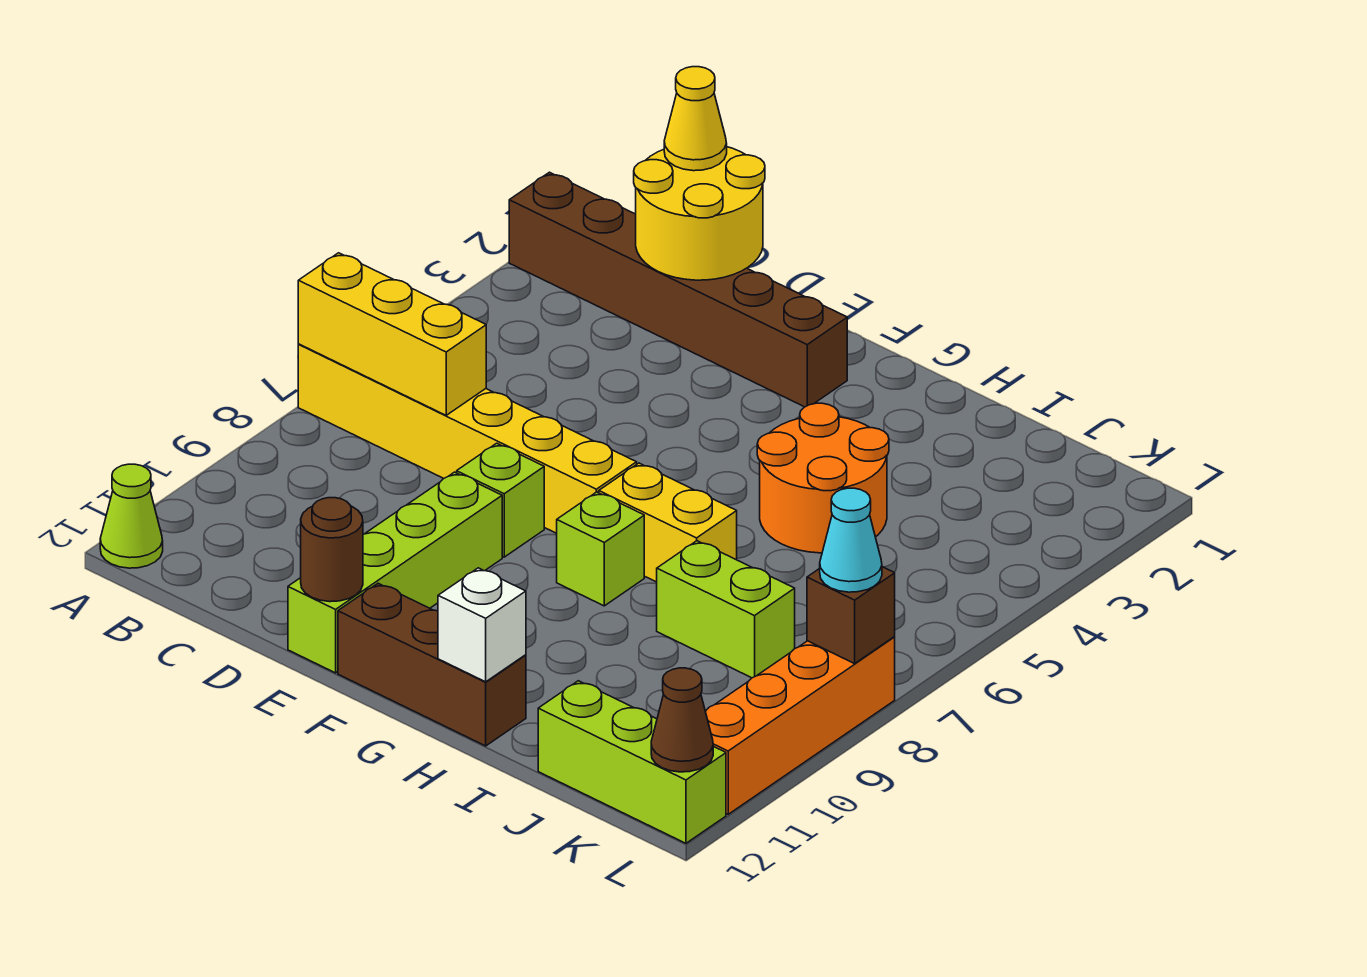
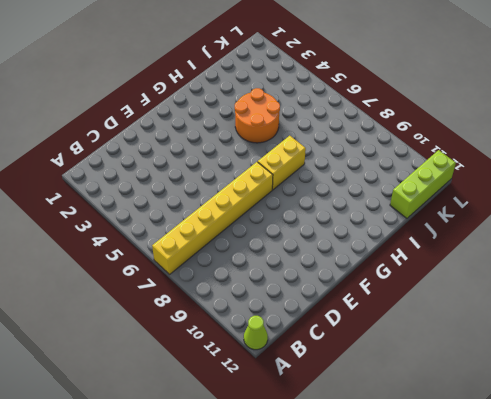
none -> brown brick A2:F2 level 1
none -> lime brick E8 level 1
none -> lime brick E9:E12 level 1

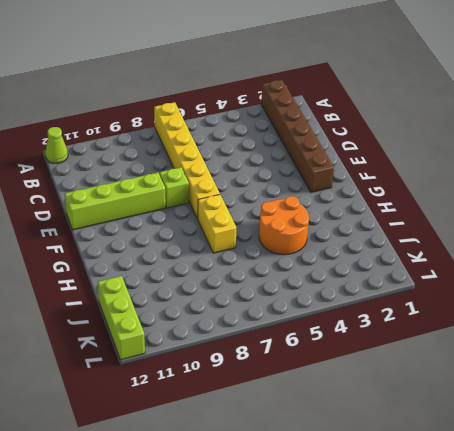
none -> brown brick F12:H12 level 1
none -> lime brick G8 level 1
none -> lime brick I8:J8 level 1

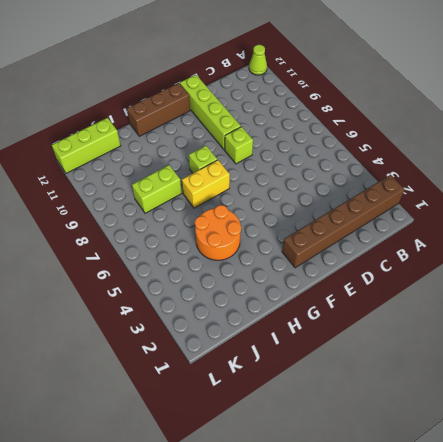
none -> yellow brick A7:F7 level 1
none -> orange brick L8:L11 level 1
none -> yellow brick A7:C7 level 2

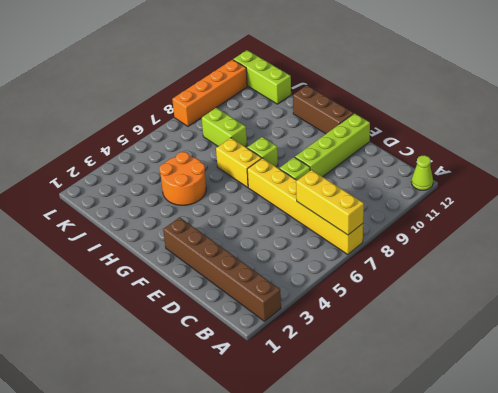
none -> yellow round brick C1:D2 level 2
none -> brown round brick E12 level 2
none -> white brick H12 level 2

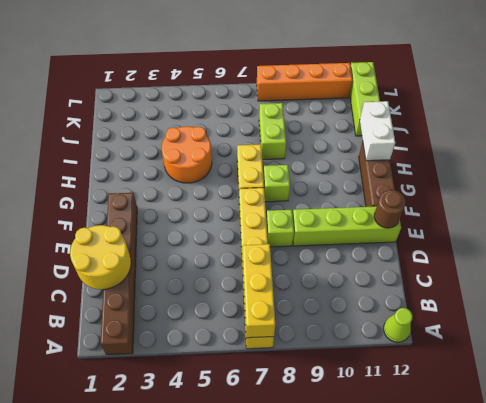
white brick H12:I12 level 2 -> white brick H12 level 2
none -> brown brick L8 level 2
none -> brown cone L12 level 2
none -> yellow cone C1 level 3

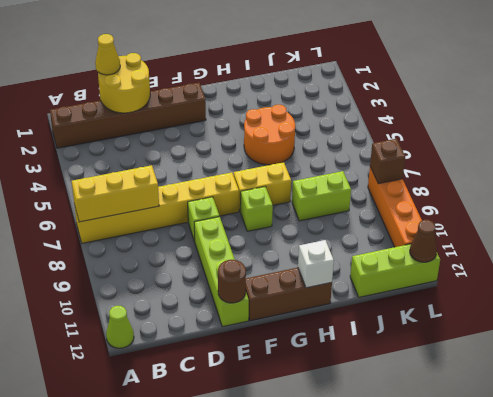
none -> cyan cone L8 level 3

